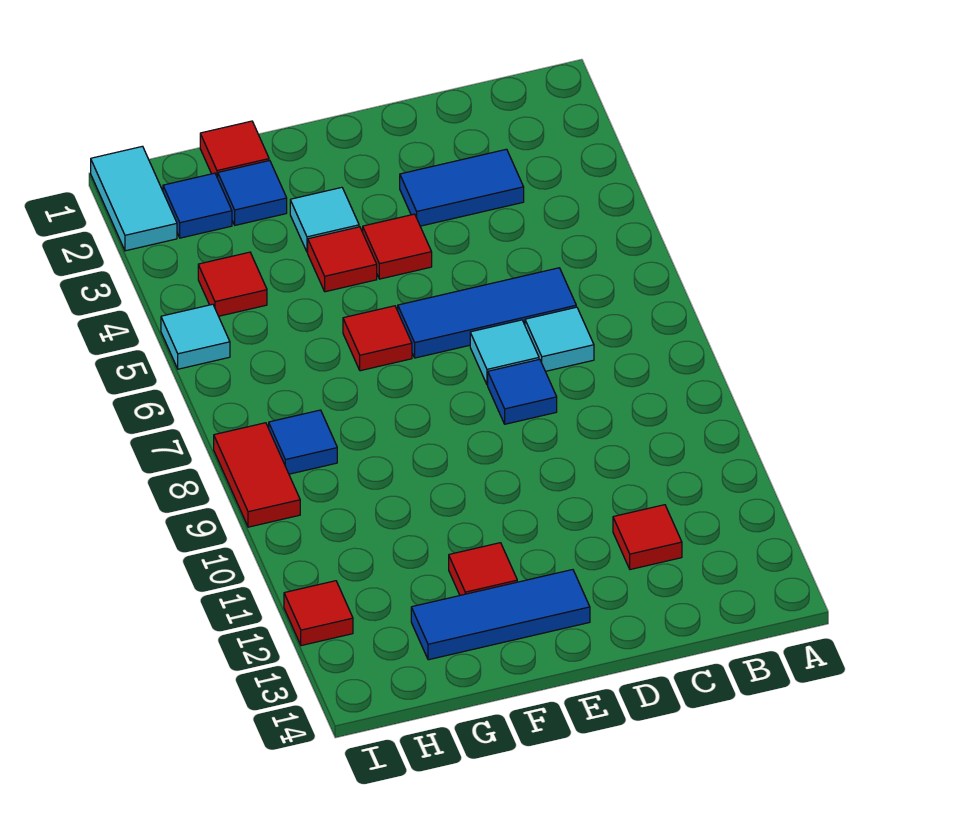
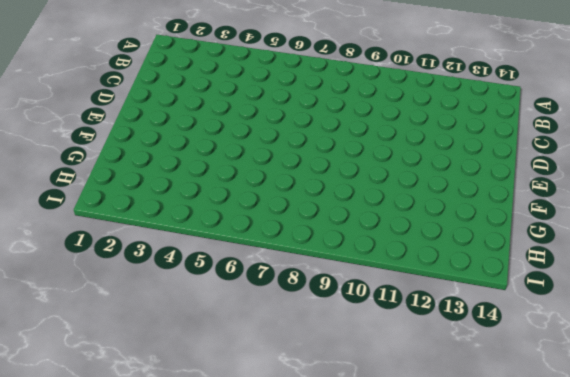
none -> blue tile C3:D3 level 1
none -> blue tile C6:E6 level 1
none -> cyan tile C7 level 1

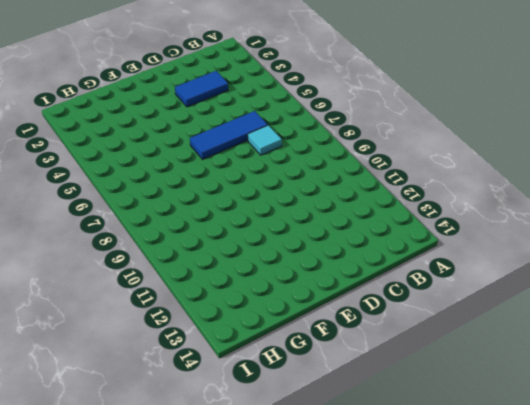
none -> red tile C12 level 1
none -> cyan tile D7 level 1
none -> blue tile D8 level 1

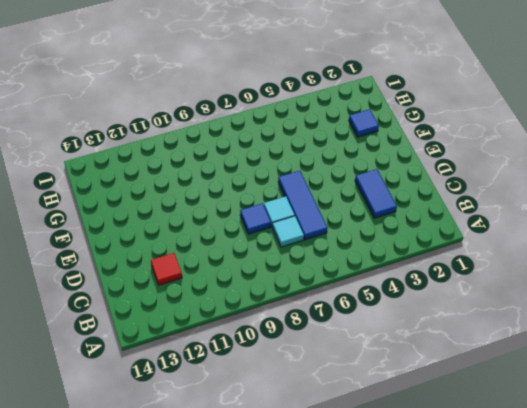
none -> red tile E4 level 1
none -> blue tile E13:G13 level 1
none -> cyan tile F3 level 1

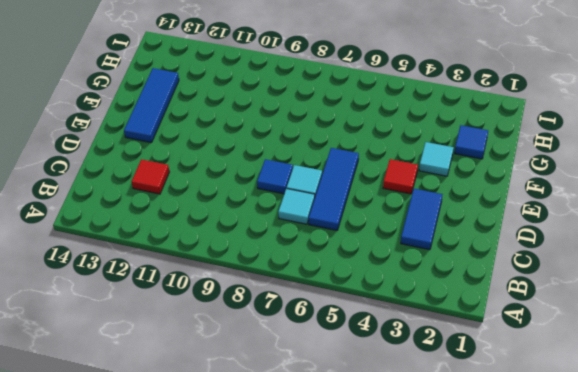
none -> red tile F4 level 1
none -> red tile F6 level 1
none -> red tile F12 level 1

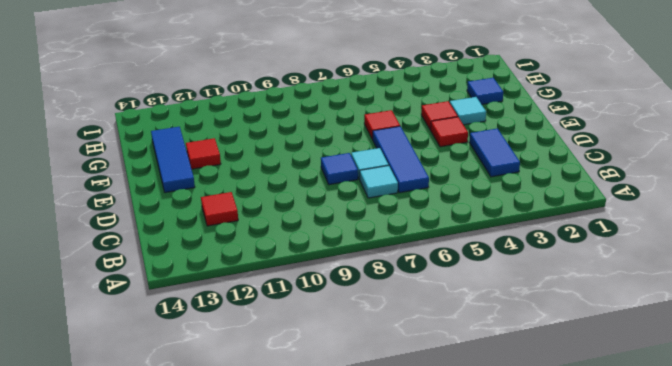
none -> red tile G1 level 1
none -> blue tile H2 level 1
none -> red tile H4 level 1

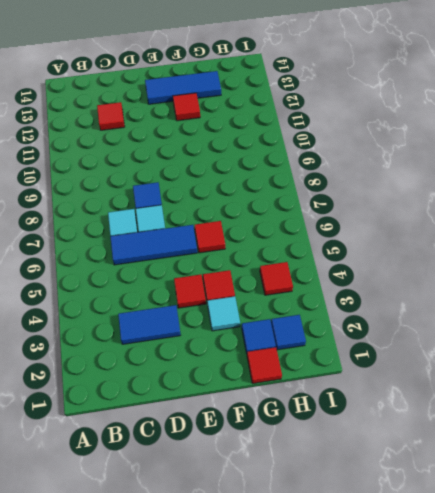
none -> blue tile H8 level 1
none -> cyan tile I1:I2 level 1
none -> cyan tile I5 level 1

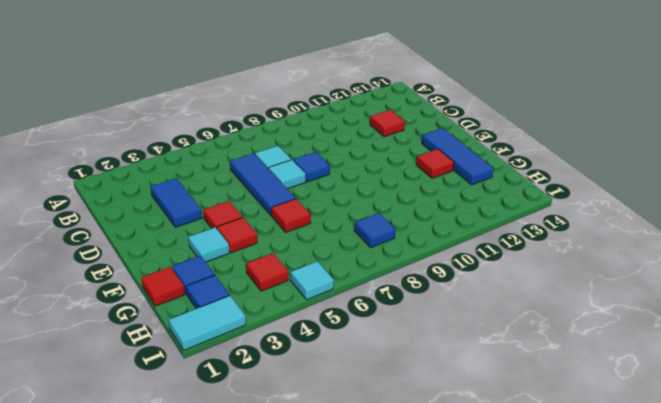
none -> red tile I8:I9 level 1
none -> red tile I12 level 1

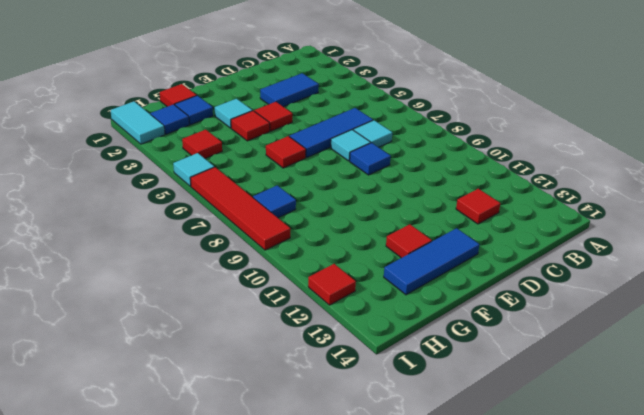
red tile I6:I9 level 1 -> red tile I8:I9 level 1

